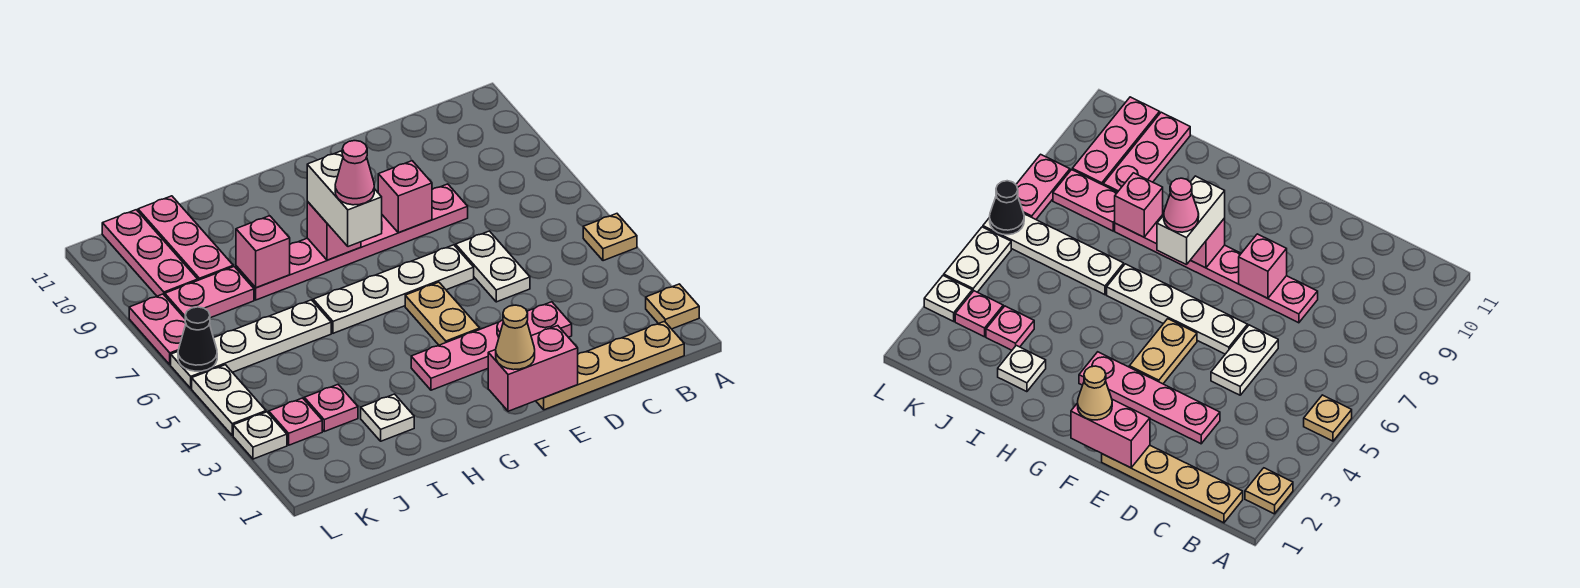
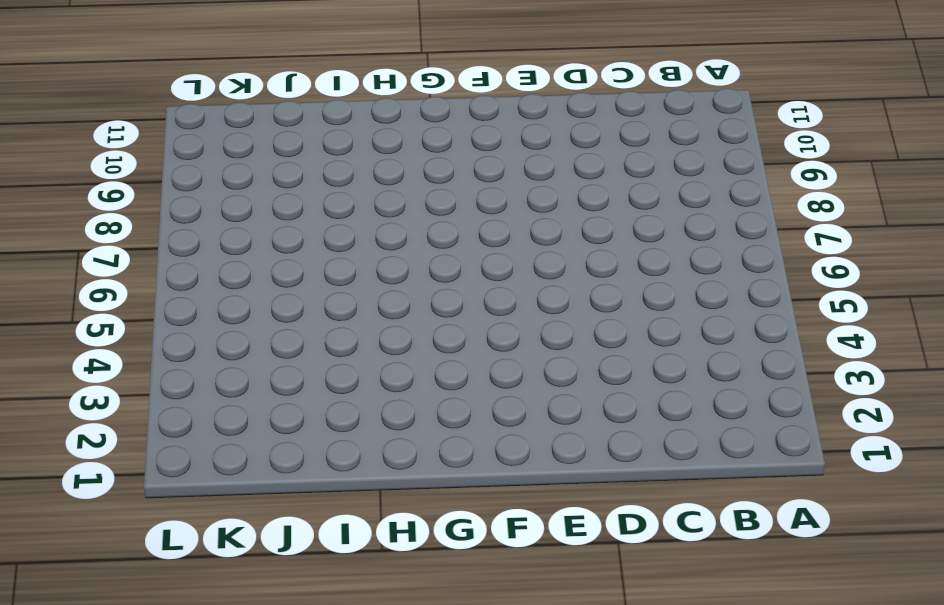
none -> tan plate A2 level 1
none -> tan plate A5 level 1
none -> tan plate B1:E1 level 1

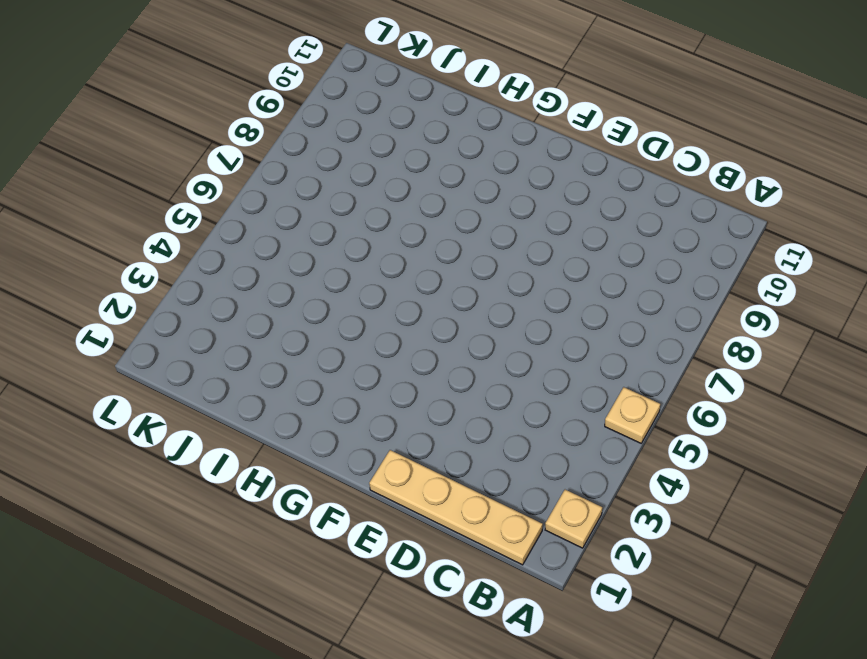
none -> pink plate D3:G3 level 1
none -> white plate D5:D6 level 1
none -> pink plate D8:I8 level 1

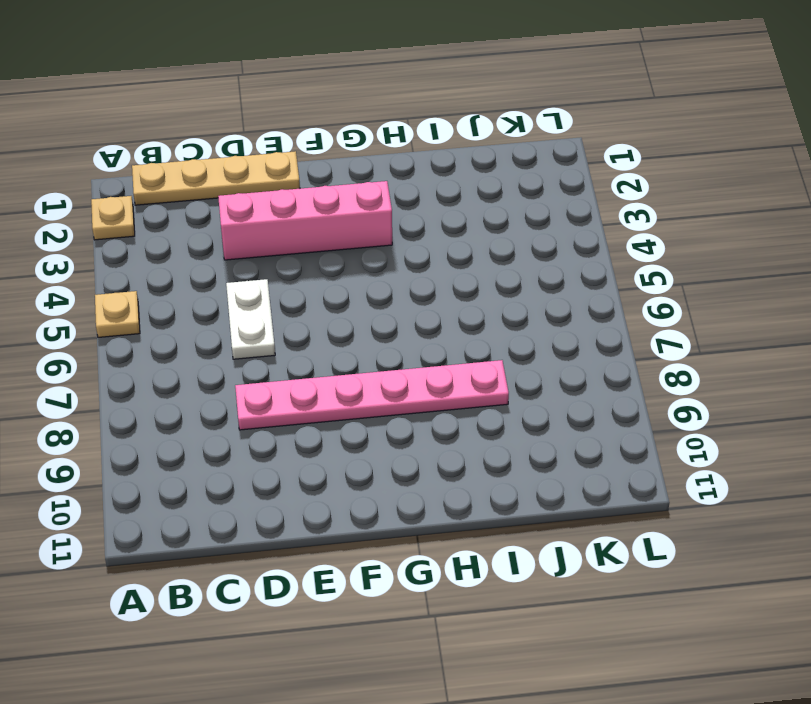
pink brick D3:G3 level 1 -> pink plate D3:G3 level 1
none -> white plate E6:H6 level 1
none -> tan plate F4:F5 level 1
none -> white plate I2 level 1

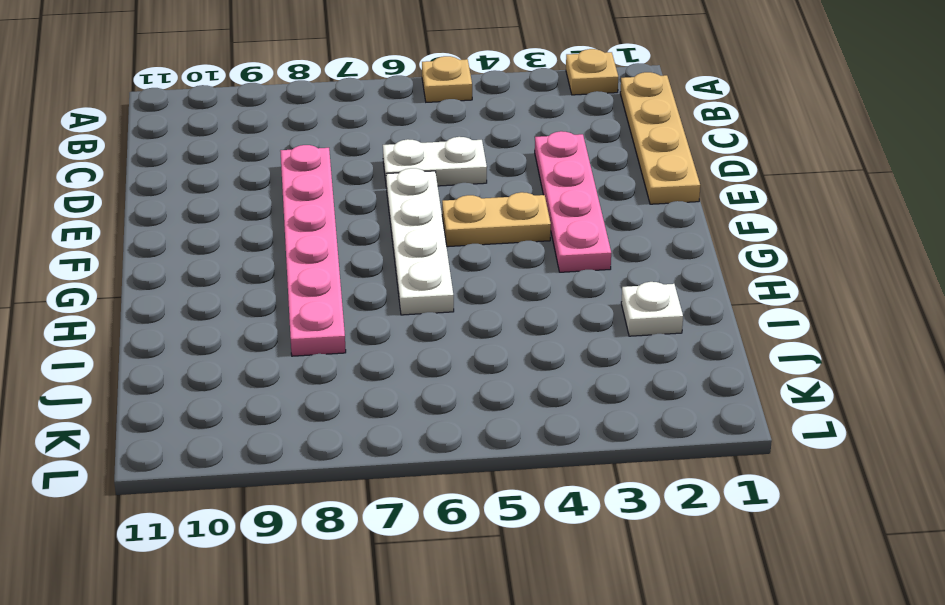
none -> white plate I6:L6 level 1
none -> pink plate J3 level 1
none -> pink plate J8:K8 level 1

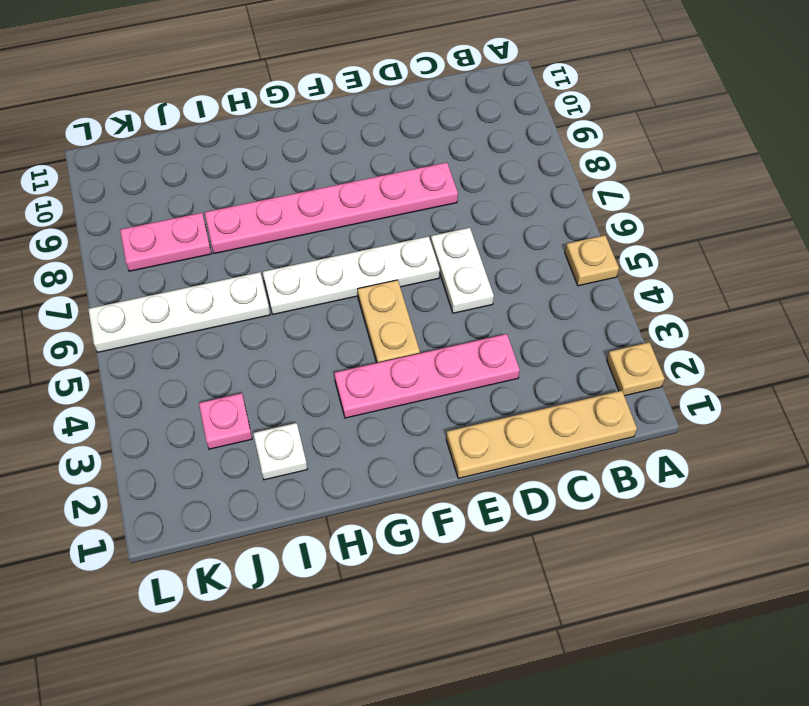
none -> pink plate J9:J11 level 1
none -> pink plate K3 level 1
none -> pink plate K9:K11 level 1

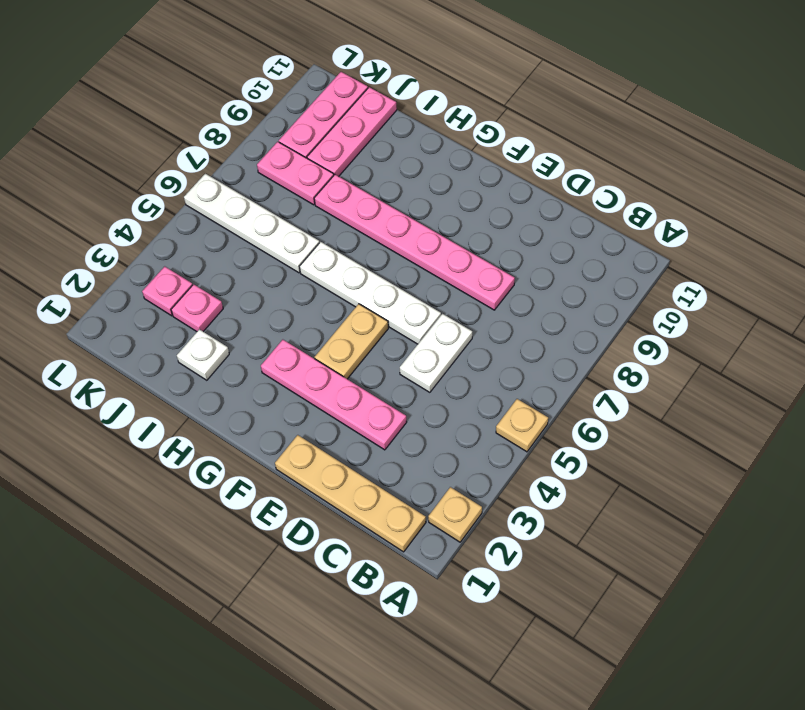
none -> white plate L3 level 1
none -> white plate L4:L5 level 1
none -> pink plate L7:L8 level 1

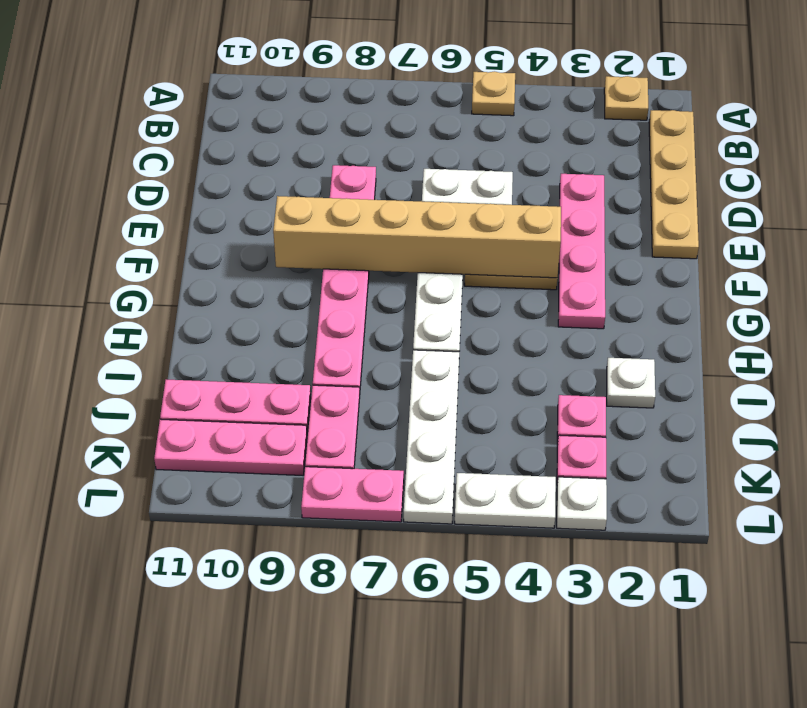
tan brick F4:F9 level 2 -> none
none -> pink brick E1:F1 level 2
none -> pink brick E8 level 2
none -> pink brick G8 level 2

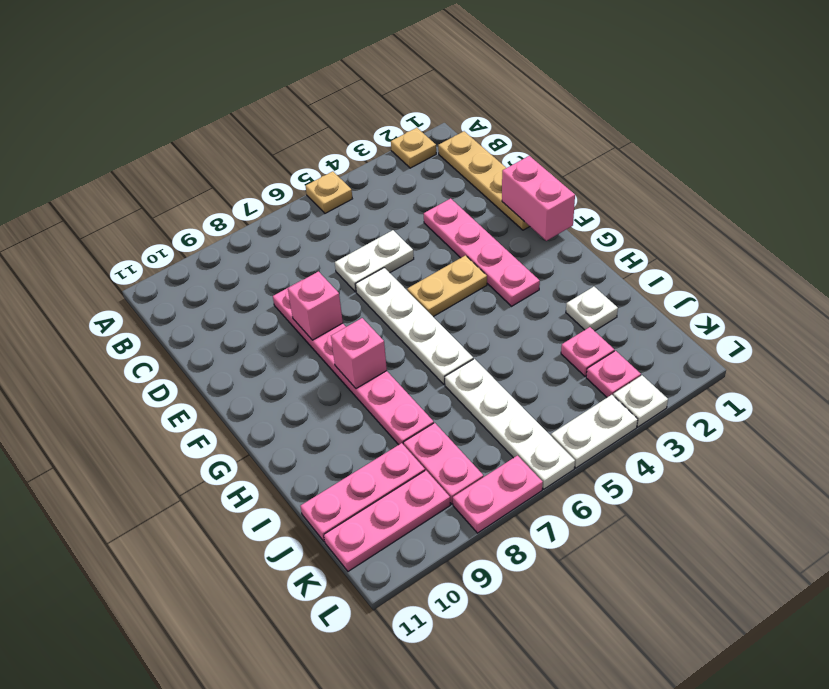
none -> pink brick I8 level 2
none -> black cone L6 level 2
none -> tan cone F1 level 3

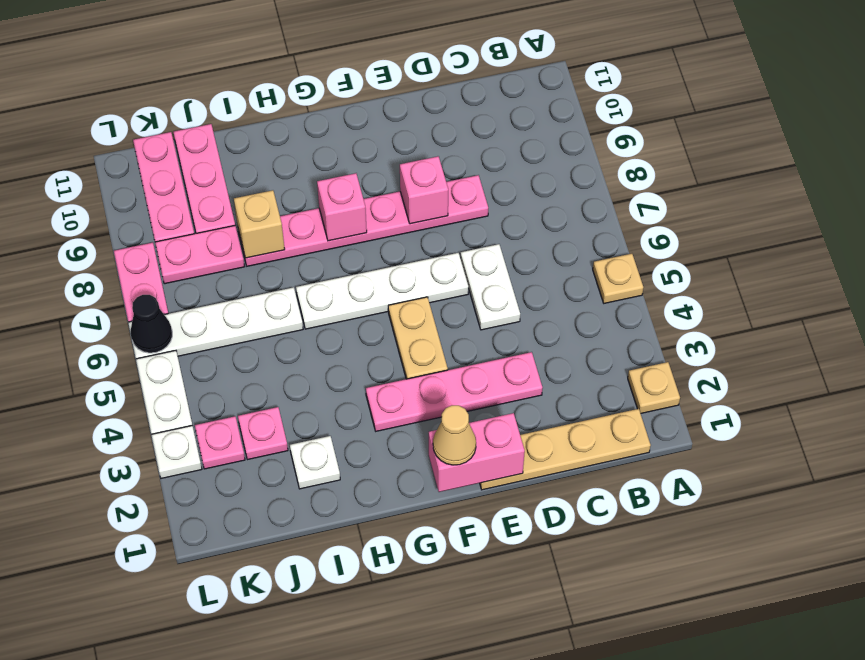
tan brick I8 level 2 -> pink brick I8 level 2
none -> white brick G7:G8 level 3
none -> pink cone G7 level 4

